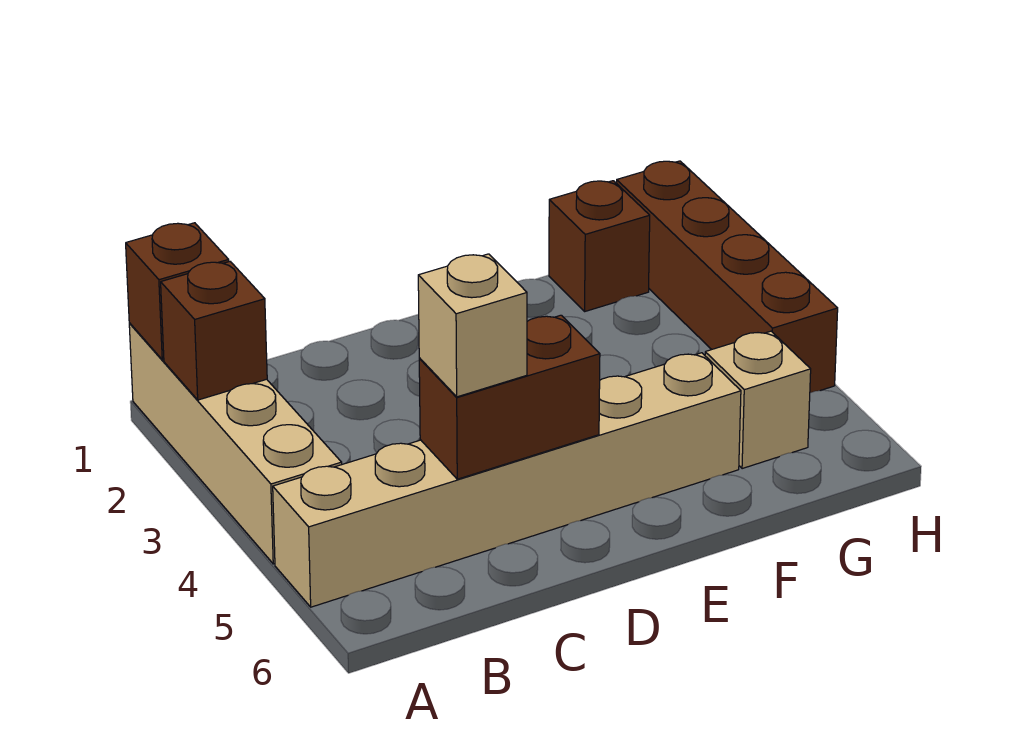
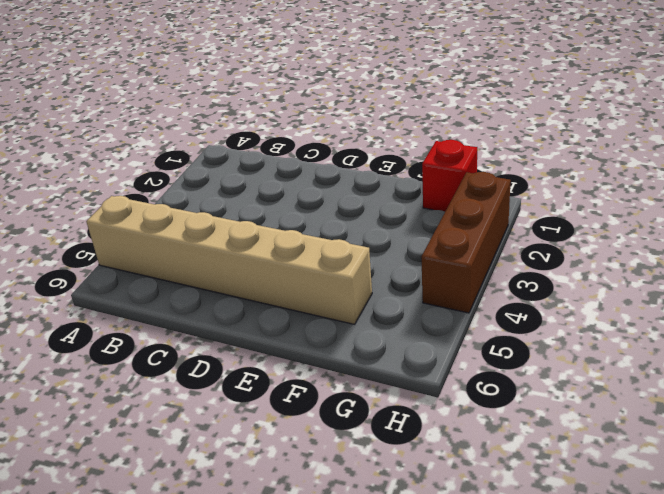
red brick G1 level 1 -> brown brick G1 level 1
brown brick H2:H4 level 1 -> brown brick H1:H4 level 1
none -> tan brick A1:A4 level 1
none -> tan brick G5 level 1

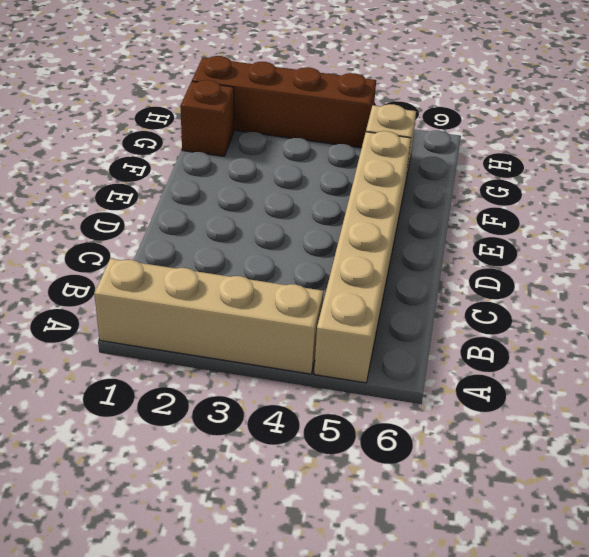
none -> brown brick A1 level 2
none -> brown brick A2 level 2

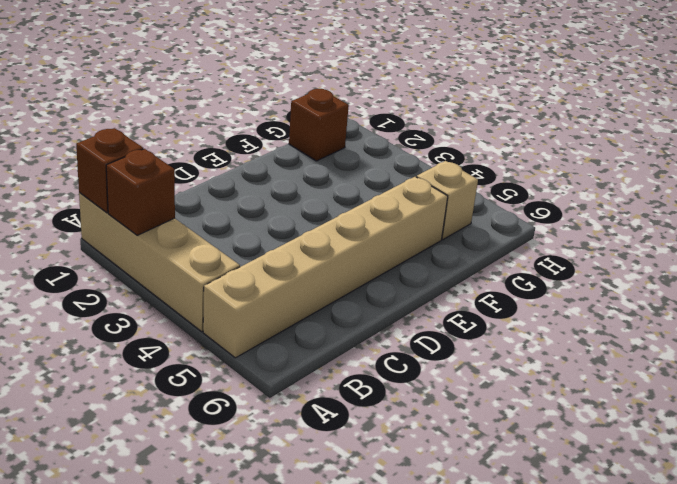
none -> brown brick H1:H4 level 1
none -> brown brick C5:D5 level 2

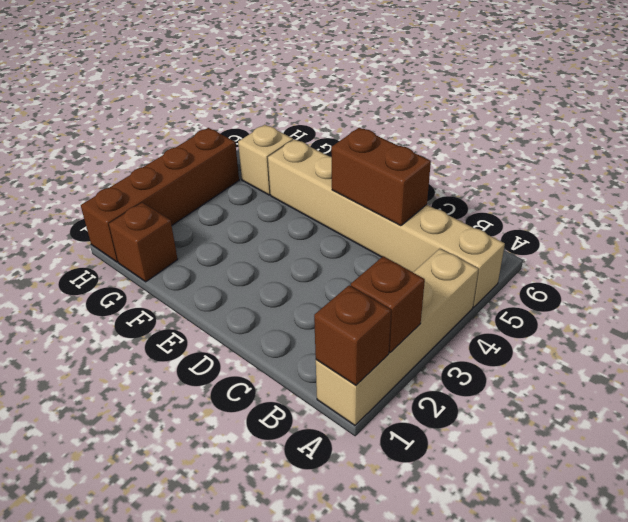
none -> tan brick C5 level 3

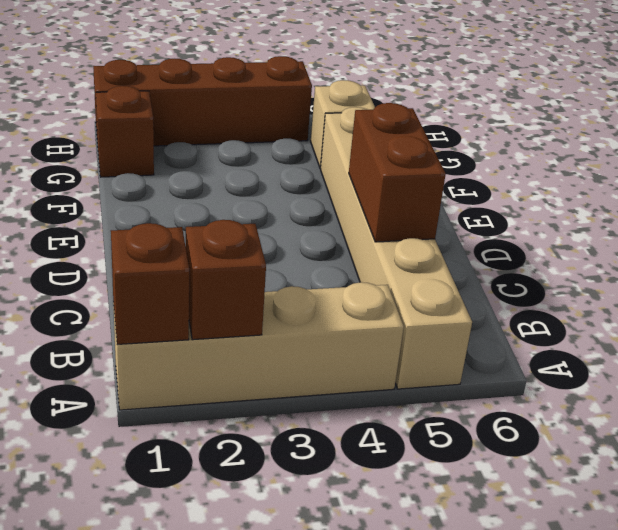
none -> tan brick C5 level 3

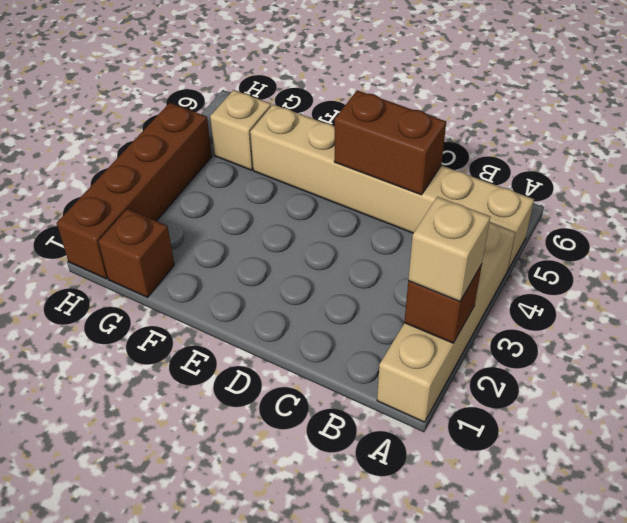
tan brick A2 level 3 -> tan brick C5 level 3
none -> brown brick A1 level 2

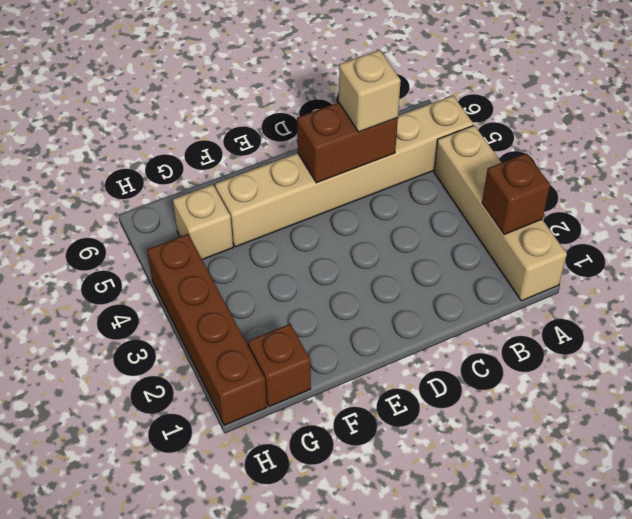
none -> brown brick A1 level 2

